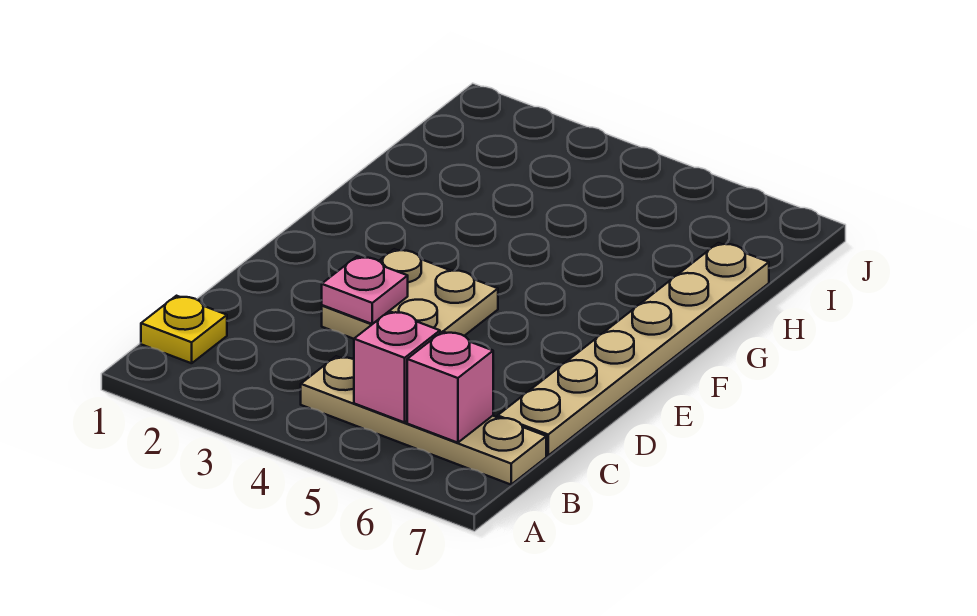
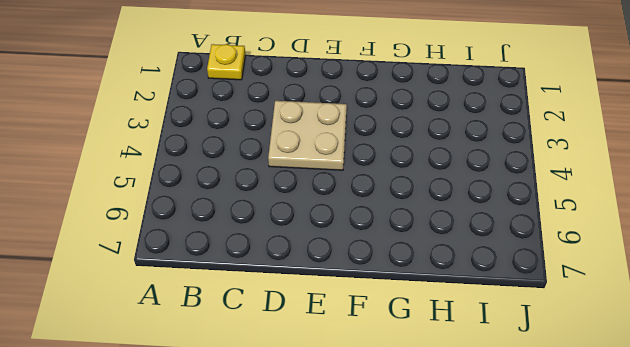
none -> tan plate B4:B7 level 1
none -> tan plate C7:H7 level 1

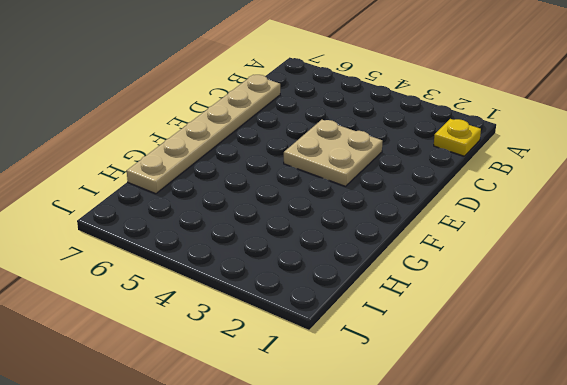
none -> tan plate B4:B7 level 1
none -> pink brick B5 level 2

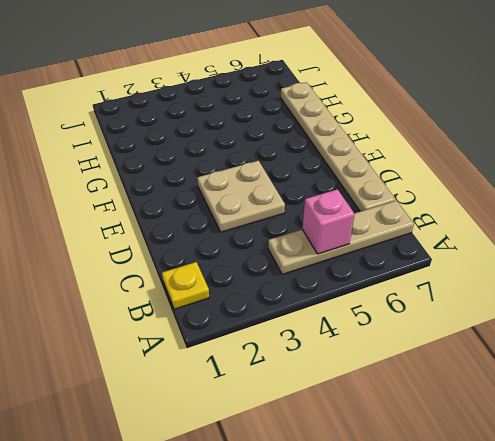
none -> pink brick B6 level 2
none -> pink plate D3 level 2

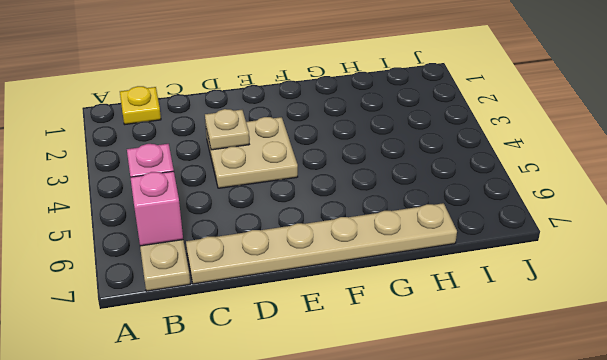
tan plate D3 level 2 -> pink plate D3 level 2

